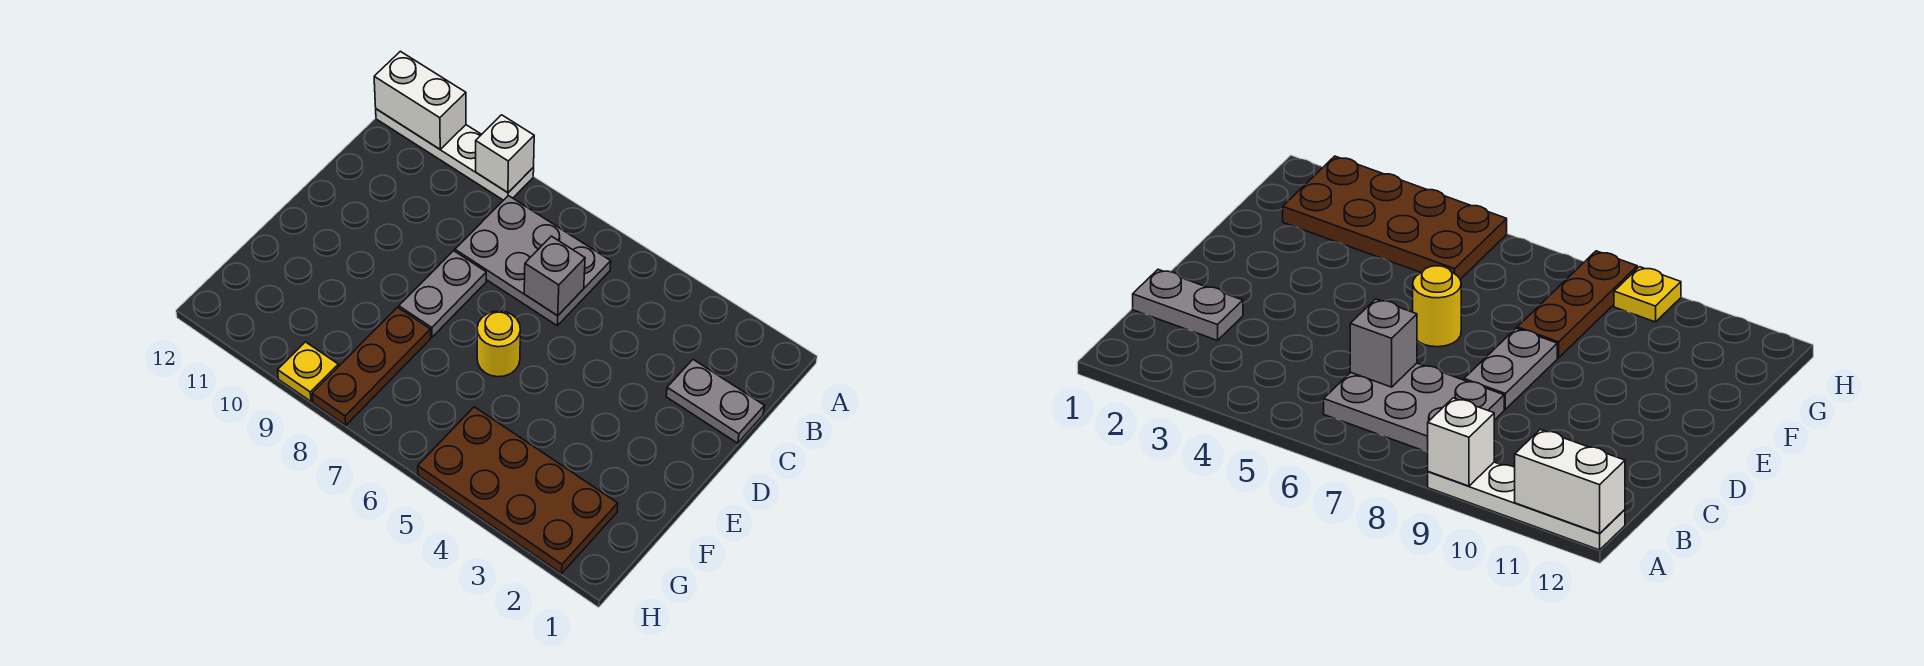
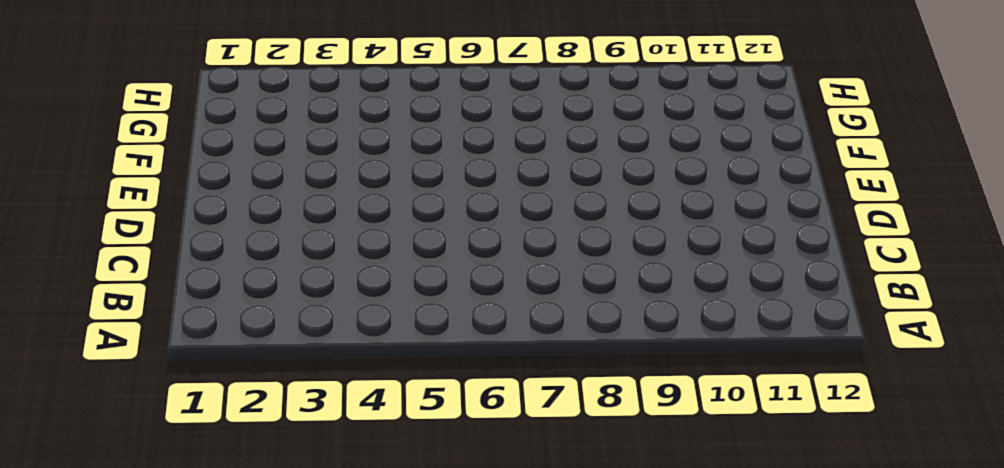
none -> white plate A9:A12 level 1
none -> grey plate B6:C8 level 1

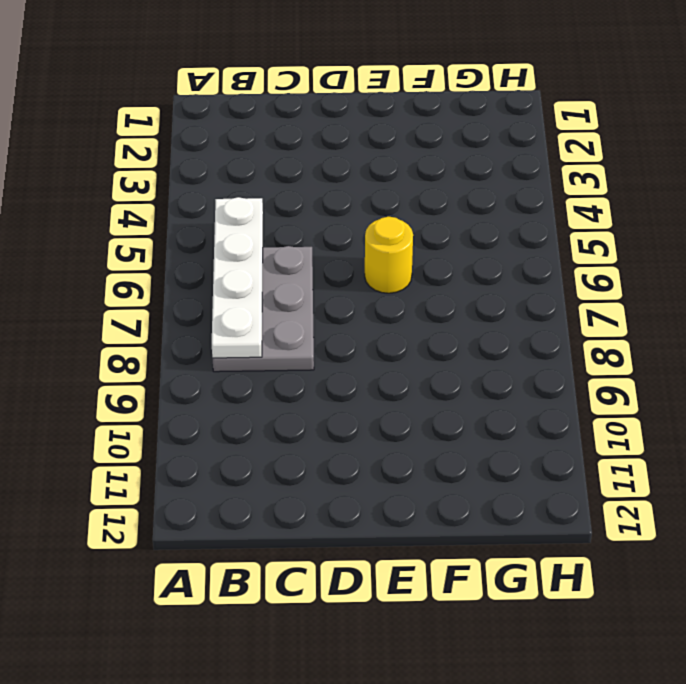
white plate B5:B8 level 2 -> white plate A9:A12 level 1
none -> grey plate C1:C2 level 1
none -> grey plate D8:E8 level 1

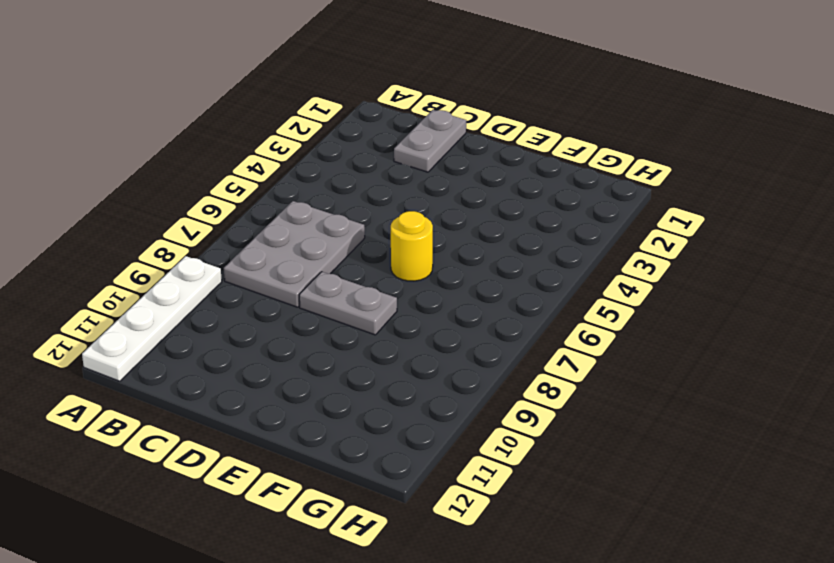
none -> brown plate F8:H8 level 1
none -> brown plate G2:H5 level 1

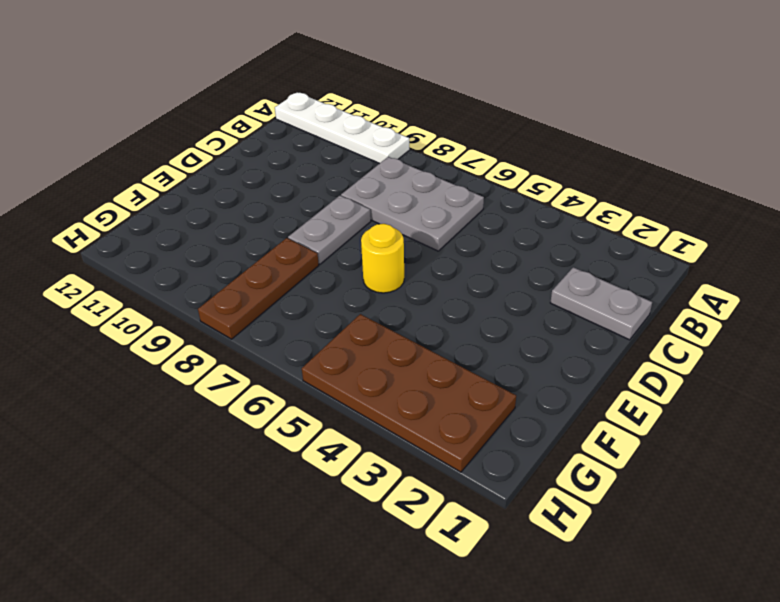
none -> yellow plate H9 level 1
none -> white brick A9 level 2

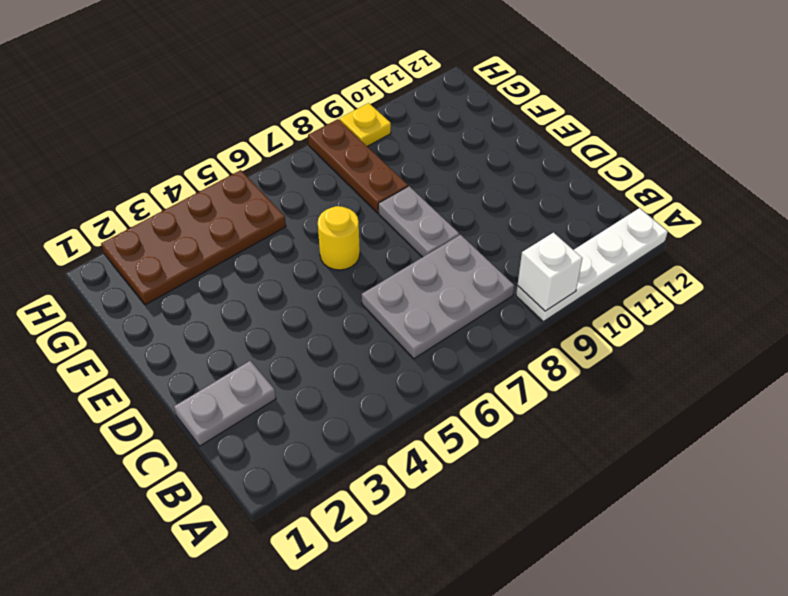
none -> white brick A11:A12 level 2
none -> grey brick C6 level 2

